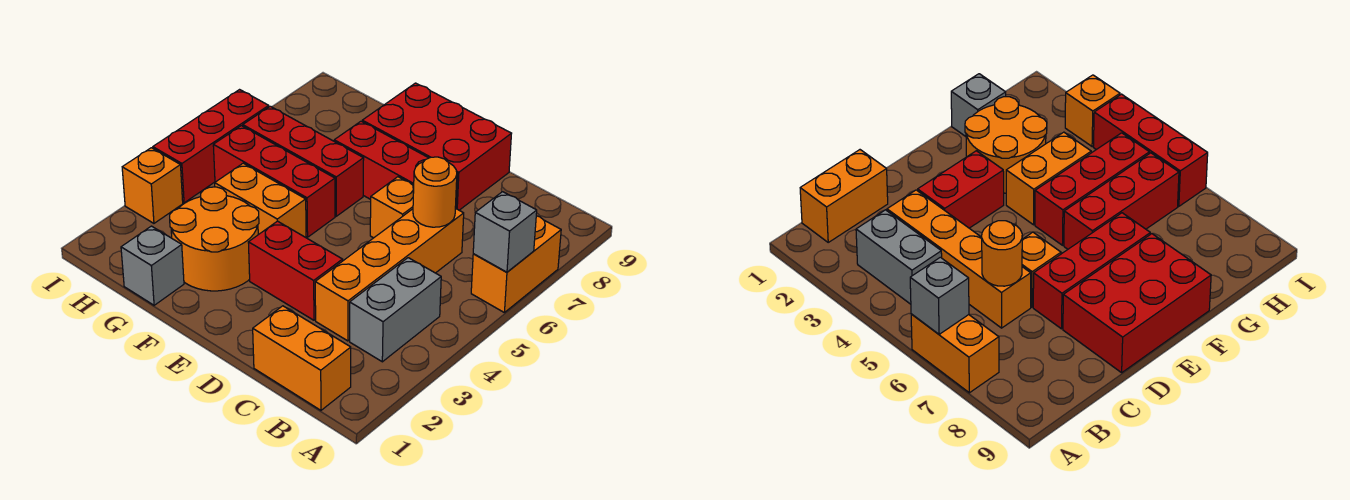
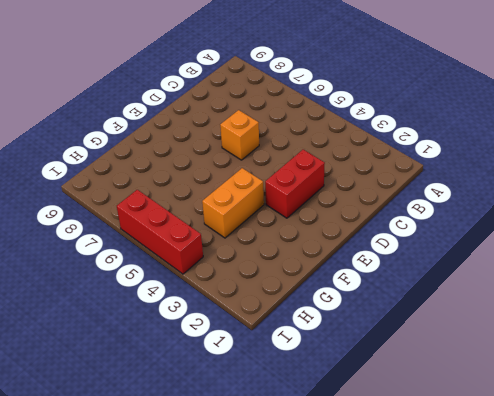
none -> orange brick A6:A7 level 1
none -> orange brick B1:C1 level 1
none -> grey brick B3:B4 level 1

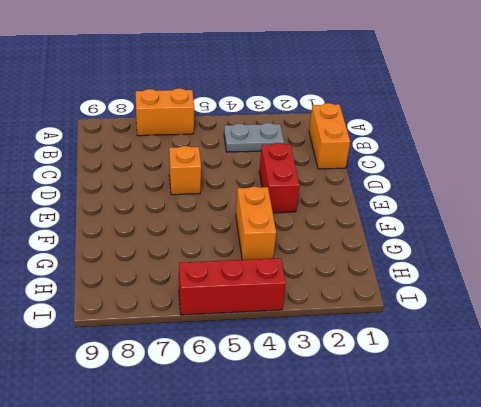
grey plate B3:B4 level 1 -> grey brick B3:B4 level 1
none -> orange brick C3:C6 level 1
none -> red brick D7:F7 level 1
none -> red brick D8:F9 level 1

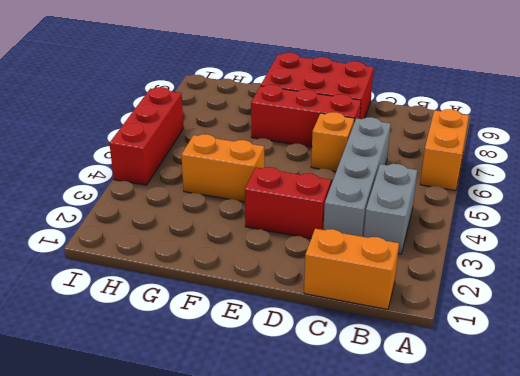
grey brick C3:C6 level 1 -> orange brick C3:C6 level 1
none -> orange round brick F2:G3 level 1
none -> red brick F5:H5 level 1
none -> red brick F6:H6 level 1

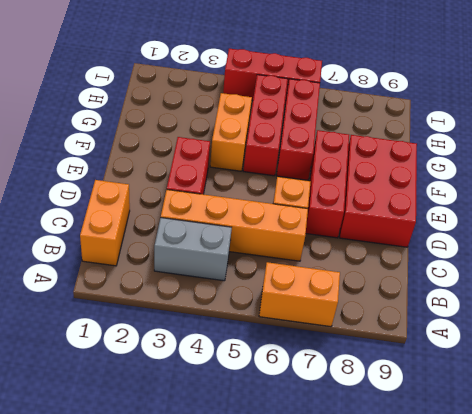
none -> orange round brick F2:G3 level 1
none -> grey brick G1 level 1
none -> orange brick I3 level 1

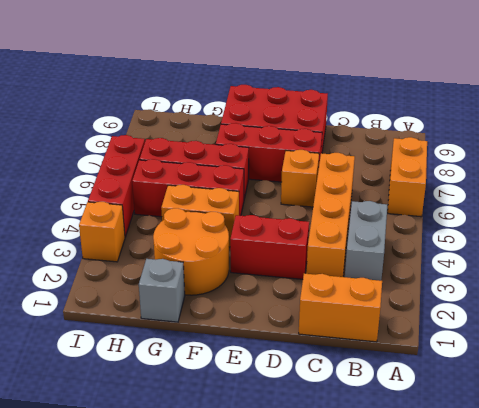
none -> grey brick A6 level 2
none -> orange round brick C6 level 2

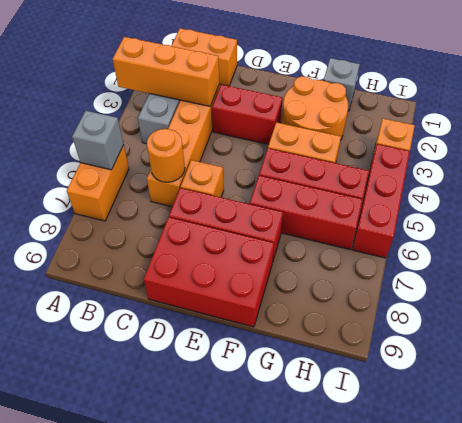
orange brick A3:C3 level 2 -> none

